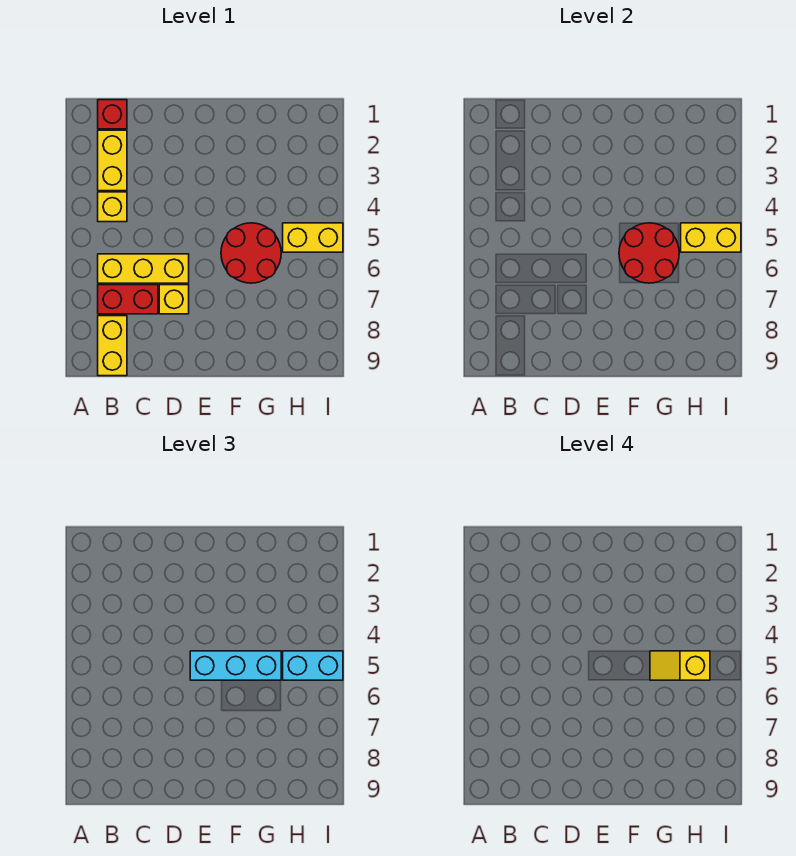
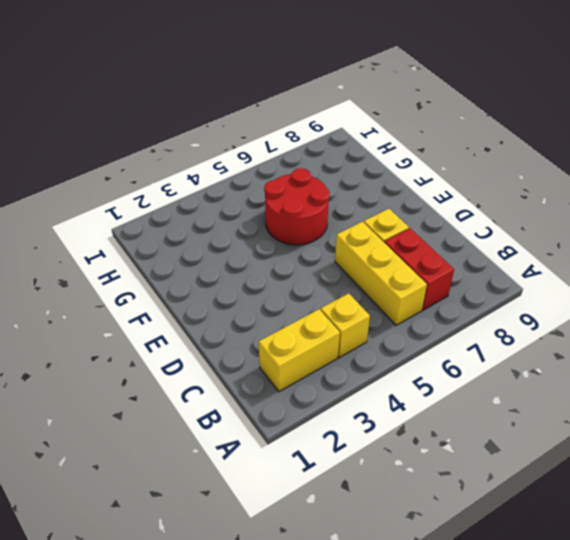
none -> red brick B1 level 1
none -> yellow brick B8:B9 level 1
none -> yellow brick H5:I5 level 1

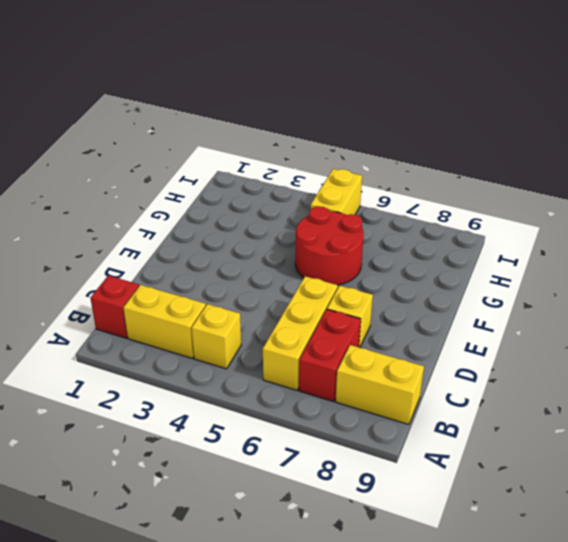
none -> red round brick F5:G6 level 2
none -> yellow brick H5:I5 level 2
none -> cyan brick E5:G5 level 3

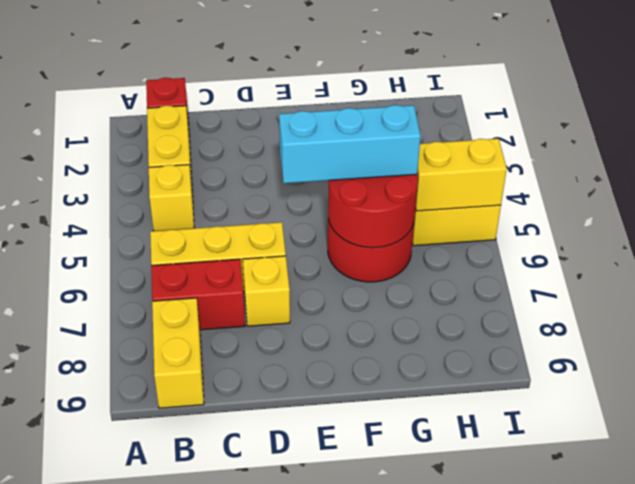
none -> cyan brick H5:I5 level 3
none -> yellow slope G5:H5 level 4 top H

